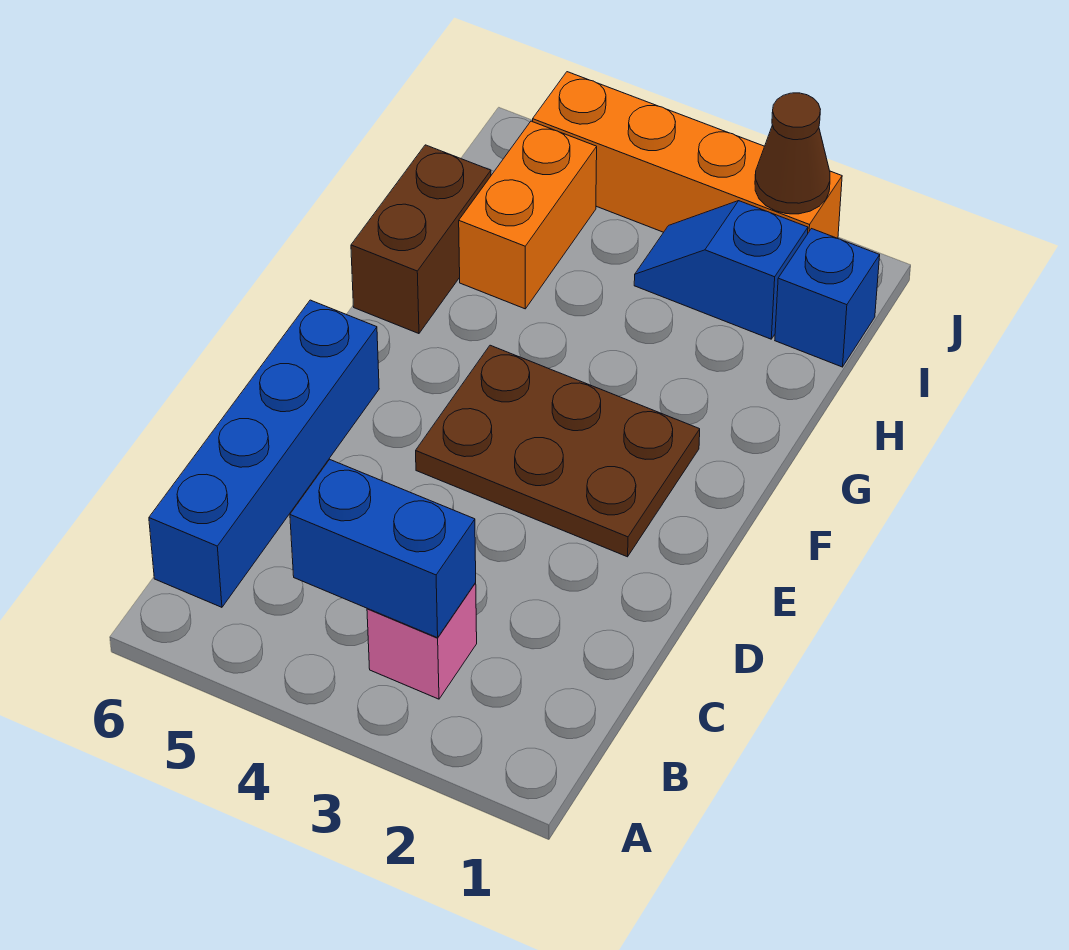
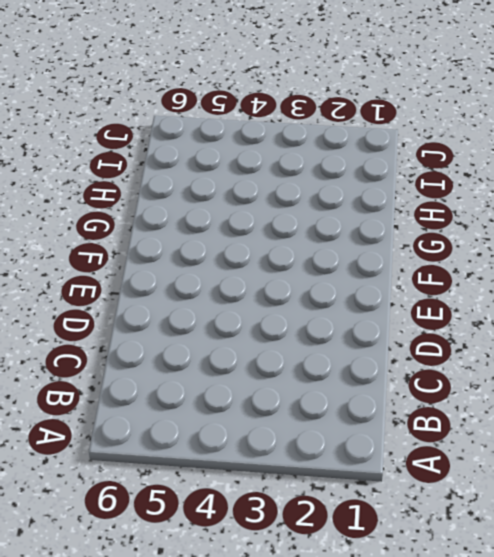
none -> pink brick B3 level 1
none -> blue brick B6:E6 level 1

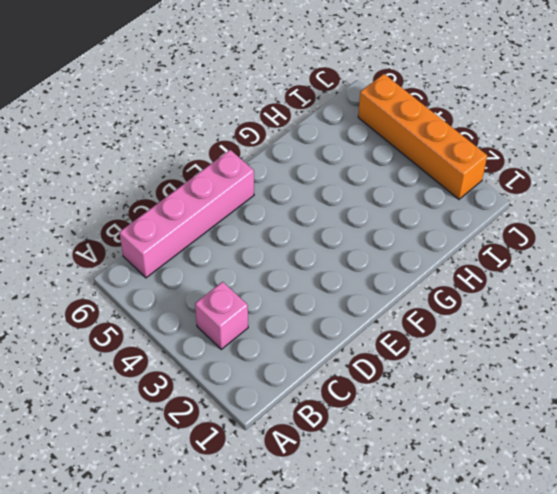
pink brick B6:E6 level 1 -> blue brick B6:E6 level 1
none -> brown plate E2:F4 level 1
none -> brown brick G6:H6 level 1

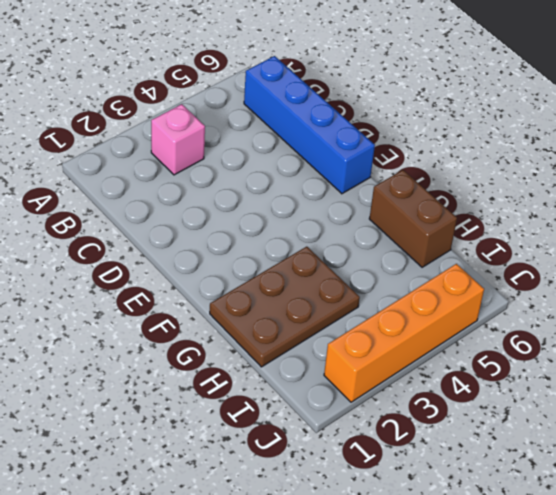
brown plate G1:H3 level 1 -> brown plate E2:F4 level 1
none -> orange brick H5:I5 level 1
none -> blue brick I1 level 1

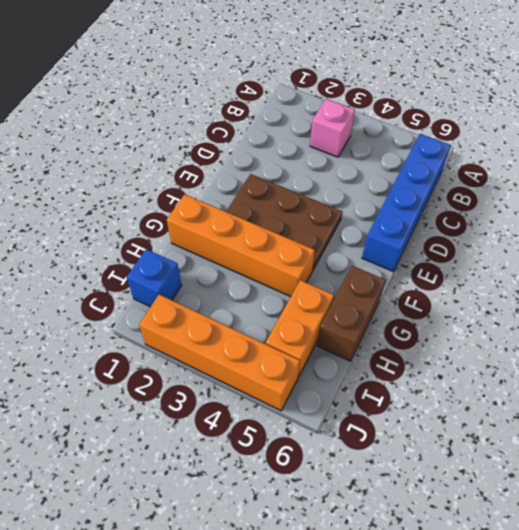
orange brick G1:G4 level 1 -> none
none -> blue slope I2:I3 level 1 top 2
none -> blue brick B3:B4 level 2

